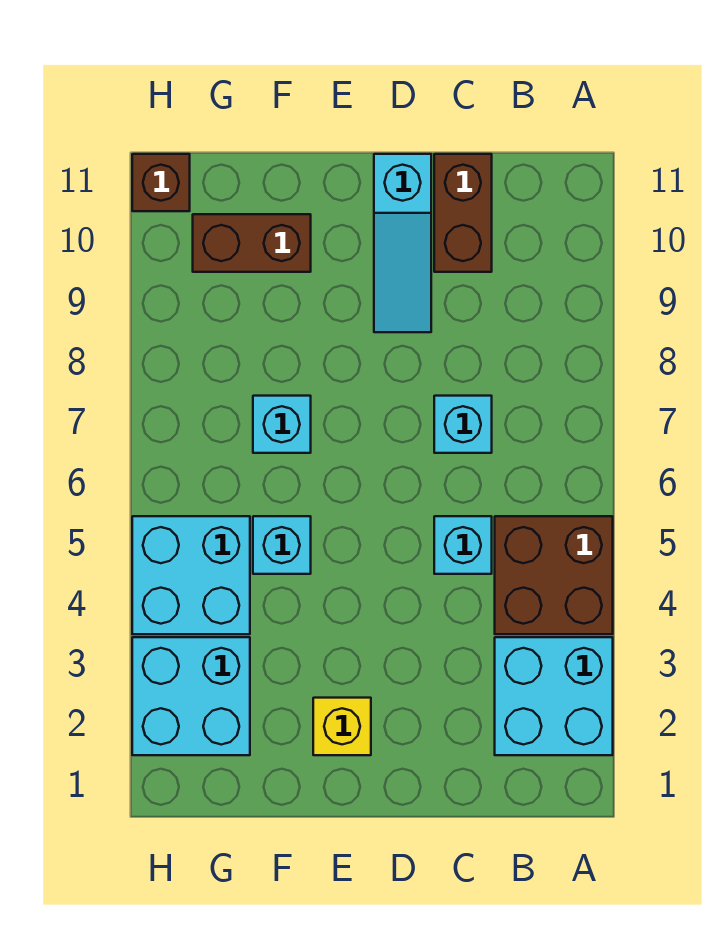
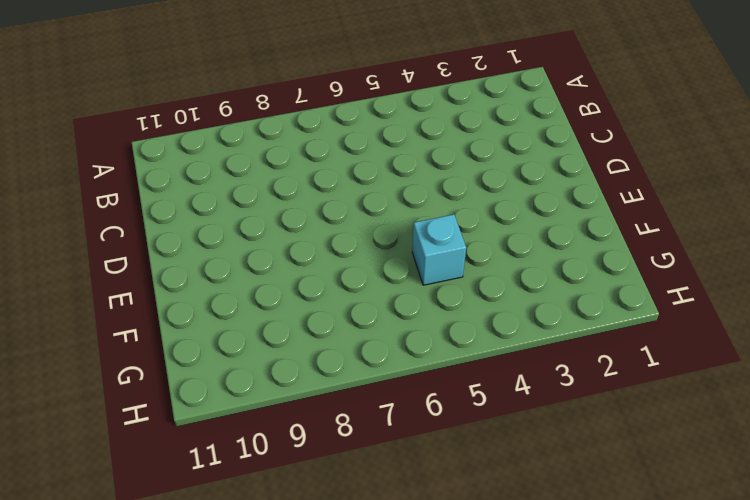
none -> cyan brick A2:B3 level 1
none -> brown brick A4:B5 level 1
none -> cyan brick C5 level 1

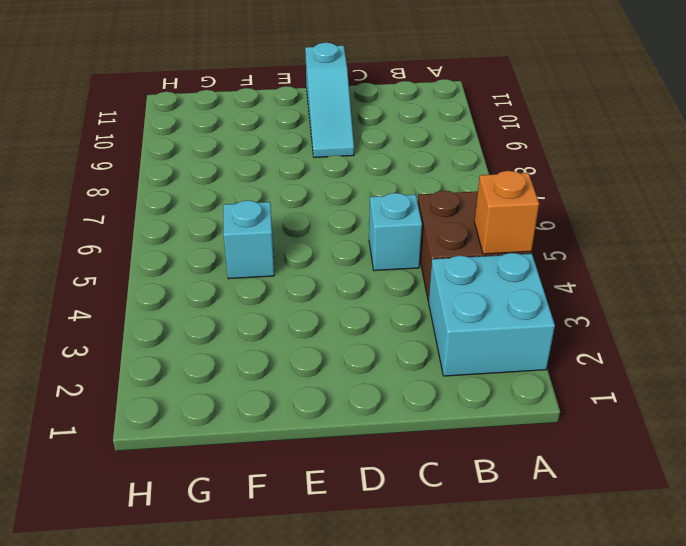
orange brick A4 level 2 -> none
none -> cyan brick C7 level 1
none -> brown brick C10:C11 level 1
none -> yellow brick E2 level 1

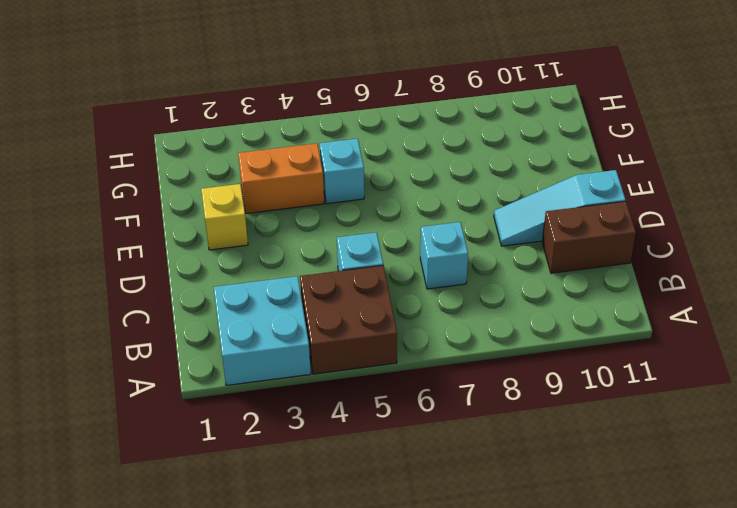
orange brick F3:F4 level 1 -> none
none -> cyan brick F7 level 1
none -> brown brick F10:G10 level 1
none -> cyan brick G2:H3 level 1

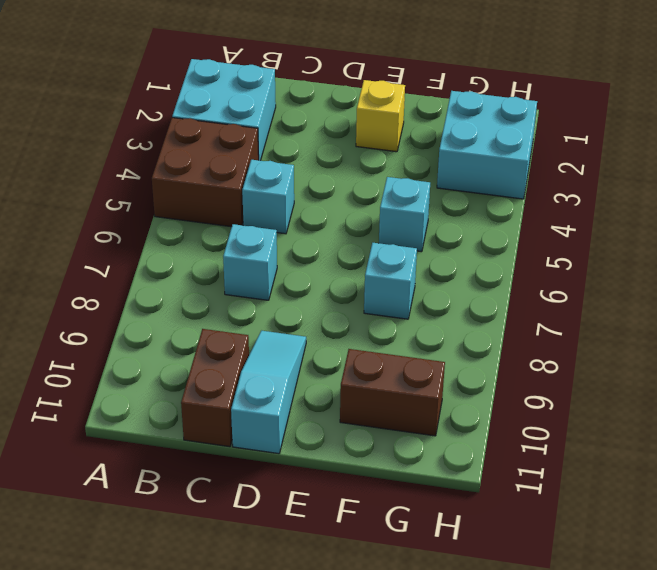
none -> cyan brick G4:H5 level 1
none -> brown brick H11 level 1

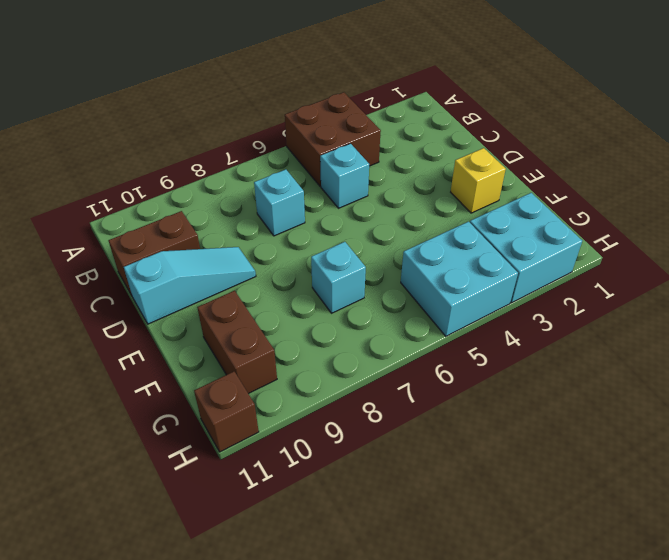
none -> cyan brick A2:B3 level 1
none -> cyan brick F5 level 1

